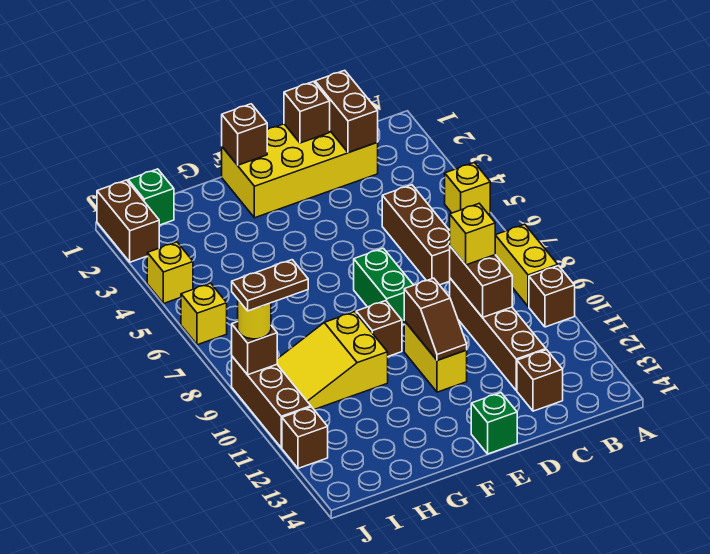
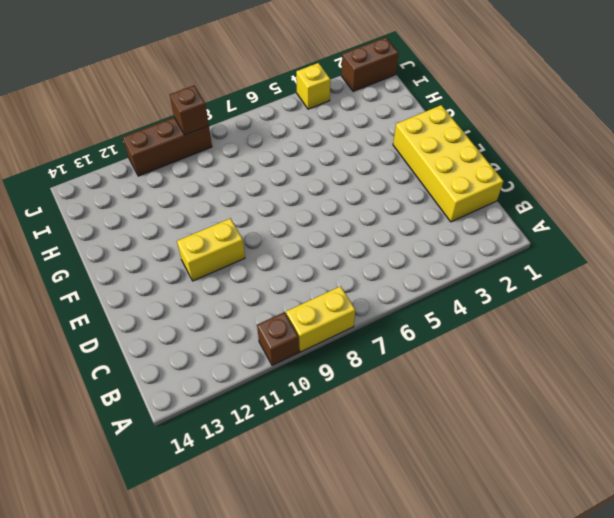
none -> yellow brick A5 level 1
none -> brown brick C5:C7 level 1
none -> brown brick C9:C12 level 1

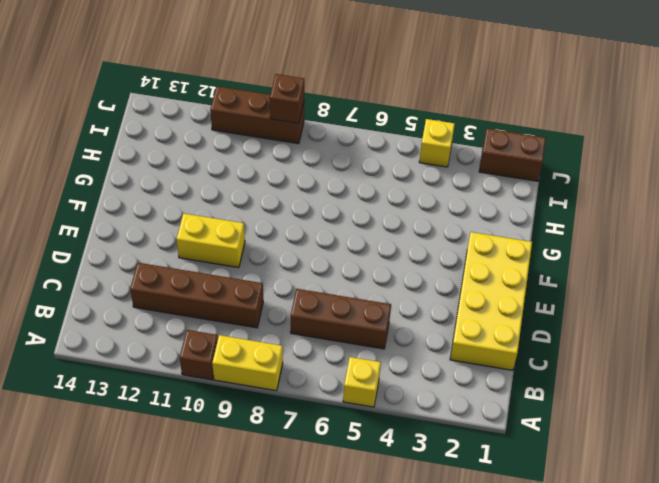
none -> brown brick C13 level 1
none -> green brick E7:E8 level 1
none -> green brick E14 level 1

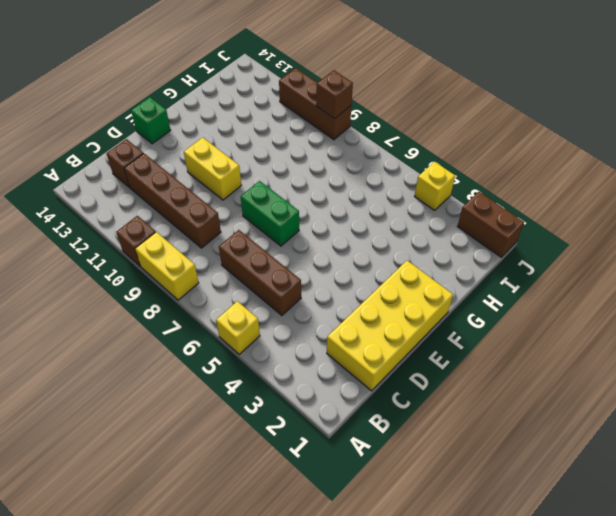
none -> brown brick F9 level 1
none -> yellow slope G9:I10 level 1 top G
none -> green brick I1 level 1

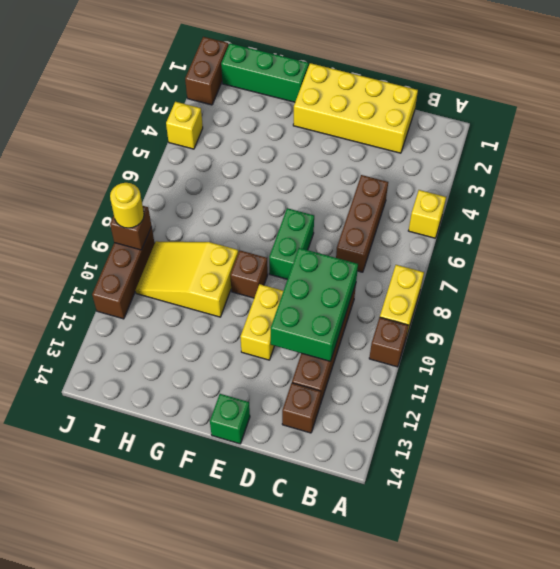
green brick C9:D11 level 2 -> brown brick C9:C10 level 2
green brick G1:I1 level 1 -> green brick I1 level 1
none -> yellow brick J6 level 1
none -> brown brick J12 level 1
none -> brown brick C1:C2 level 2

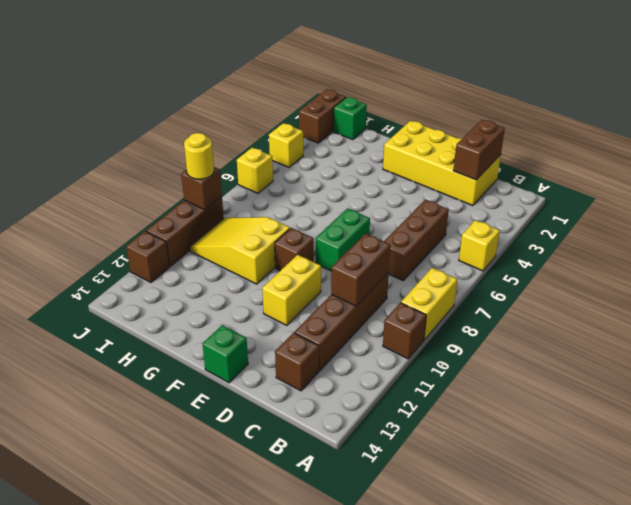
none -> brown brick D1 level 2
none -> brown slope E10:E11 level 2 top 10
none -> brown brick F1 level 2

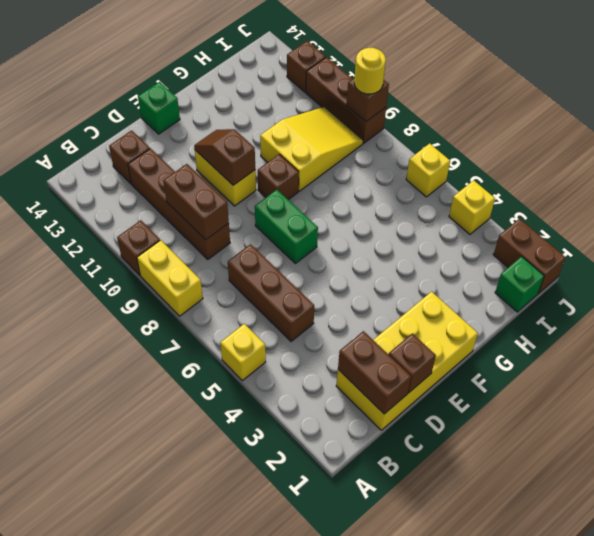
none -> brown brick F1 level 2
none -> yellow brick C9 level 3
none -> brown plate I9:J9 level 4

